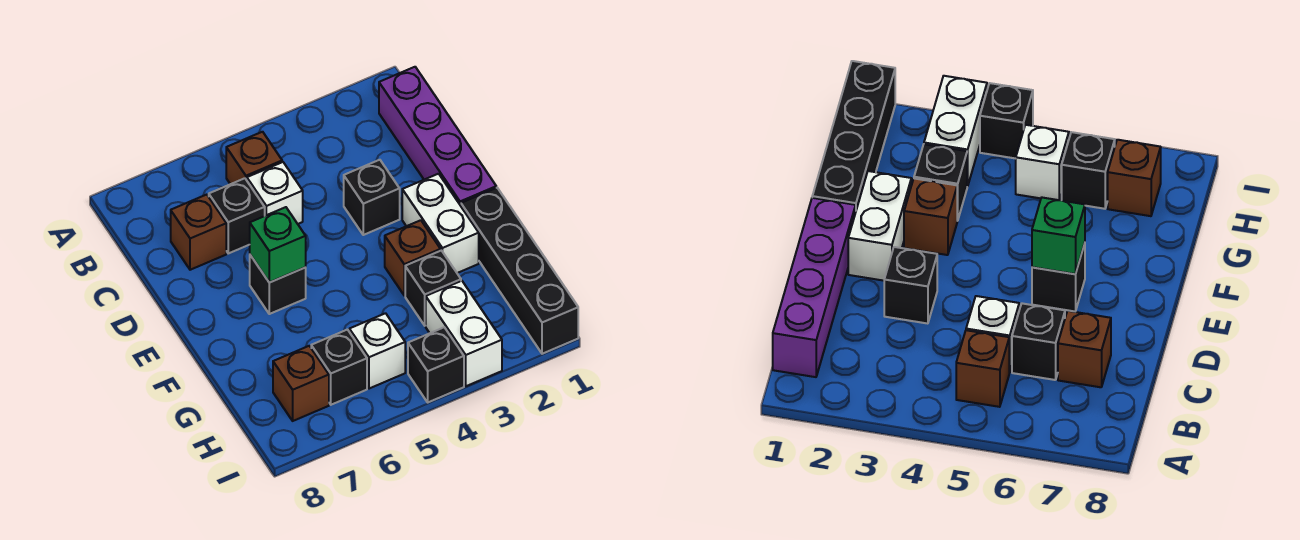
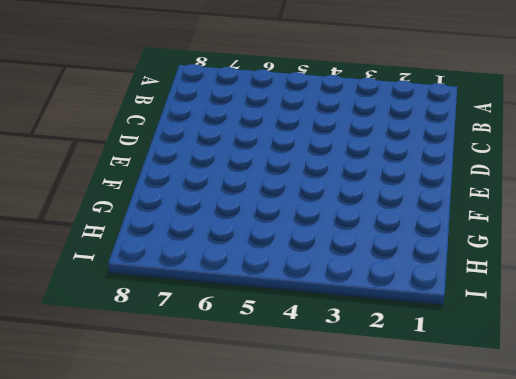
none -> purple brick B1:E1 level 1
none -> brown brick B5 level 1
none -> white brick C5 level 1

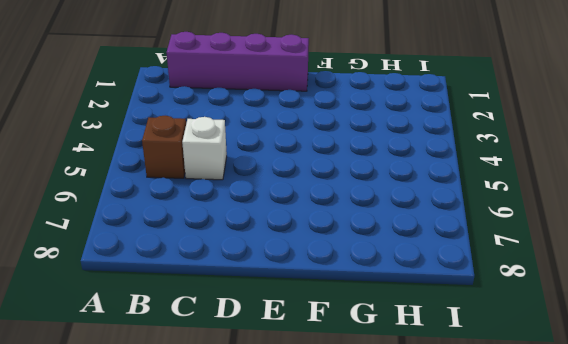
none -> black brick C6 level 1
none -> brown brick C7 level 1
none -> black brick D3 level 1

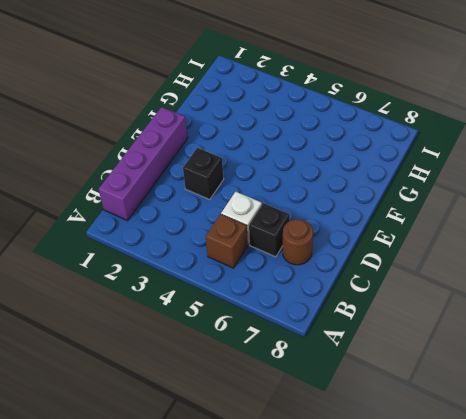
brown round brick C7 level 1 -> brown brick C7 level 1
none -> white brick E2:F2 level 1
none -> black brick E6 level 1
none -> black brick F1:I1 level 1

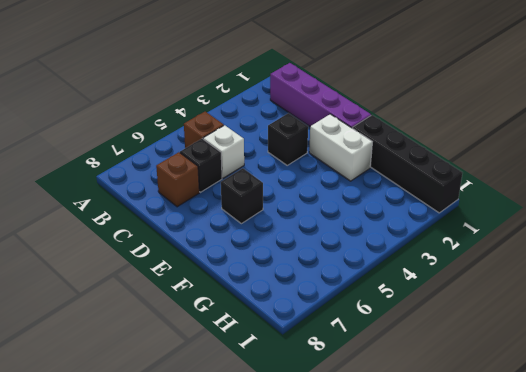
none -> brown brick F3 level 1
none -> black brick G3 level 1
none -> white brick H3:I3 level 1

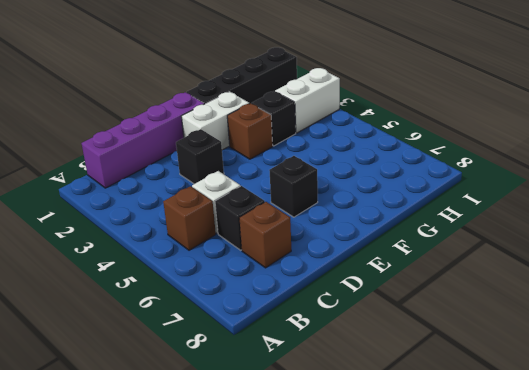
none -> white brick H5 level 1
none -> black brick H6 level 1
none -> brown brick H7 level 1

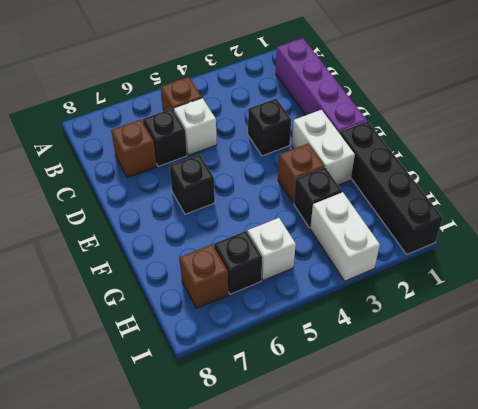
none -> black brick I4 level 1
none -> green brick E6 level 2

